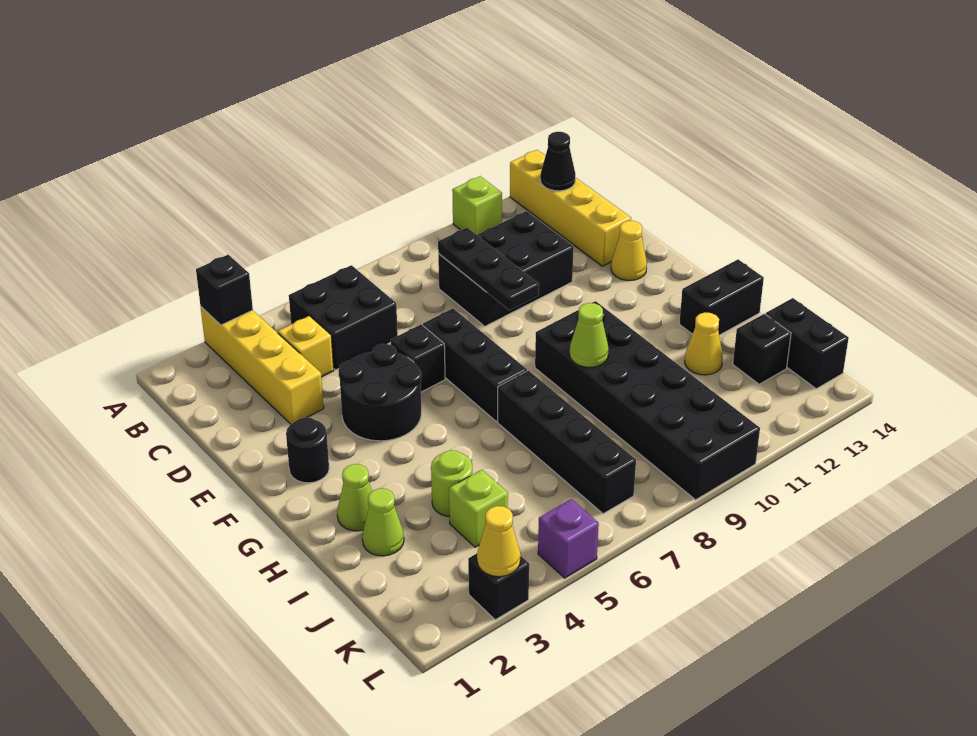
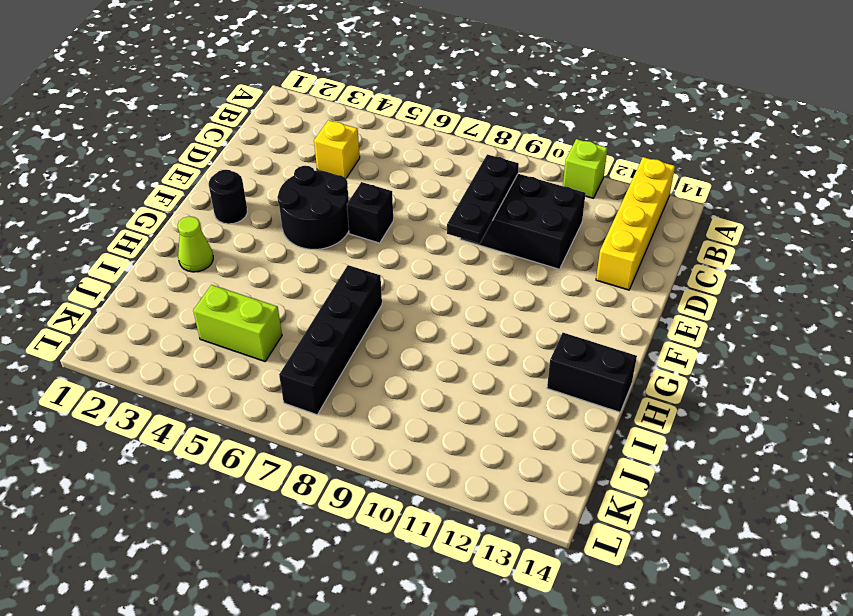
lime brick J4:J5 level 1 -> lime brick J4 level 1
none -> yellow brick A3:D3 level 1
none -> black brick B5:C6 level 1
none -> black brick E7:G7 level 1

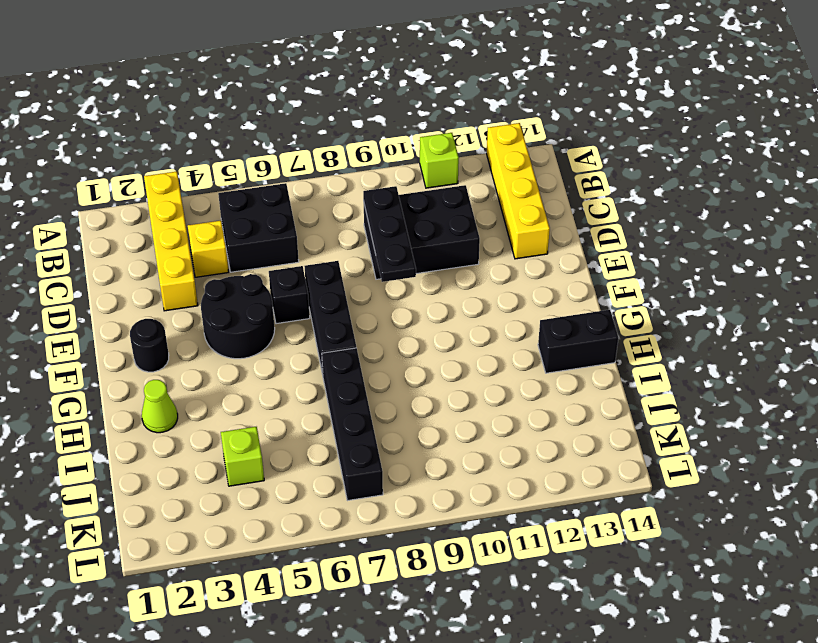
none -> yellow cone E13 level 1
none -> black brick G9:L10 level 1
none -> lime cone I2 level 1

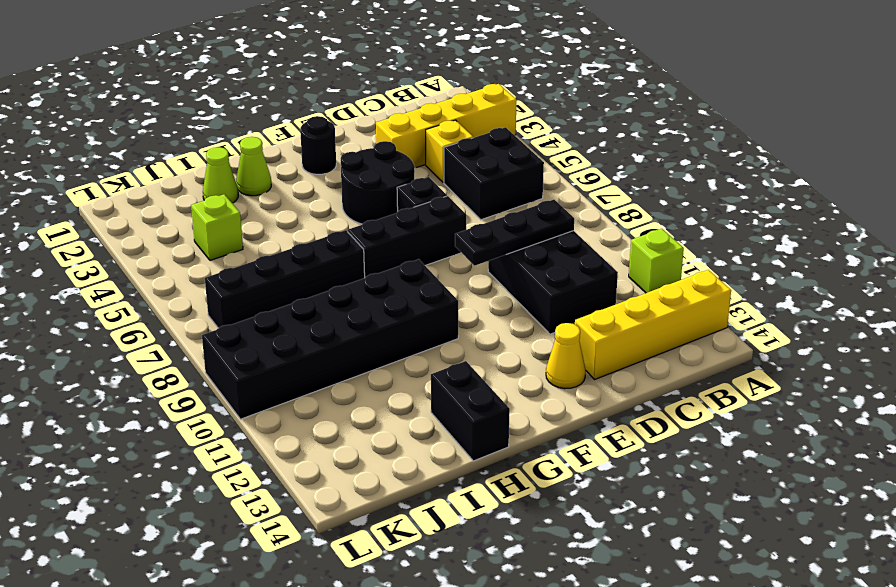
none -> lime round brick I4 level 1
none -> yellow cone I12 level 1
none -> black brick J13 level 1

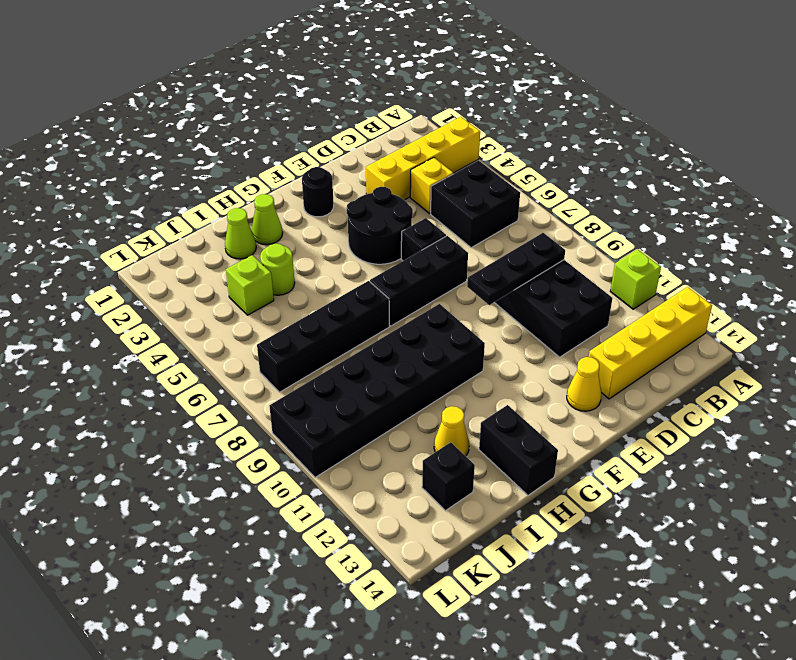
none -> black brick J14:K14 level 1
none -> black brick L3 level 1
none -> purple brick L5 level 1

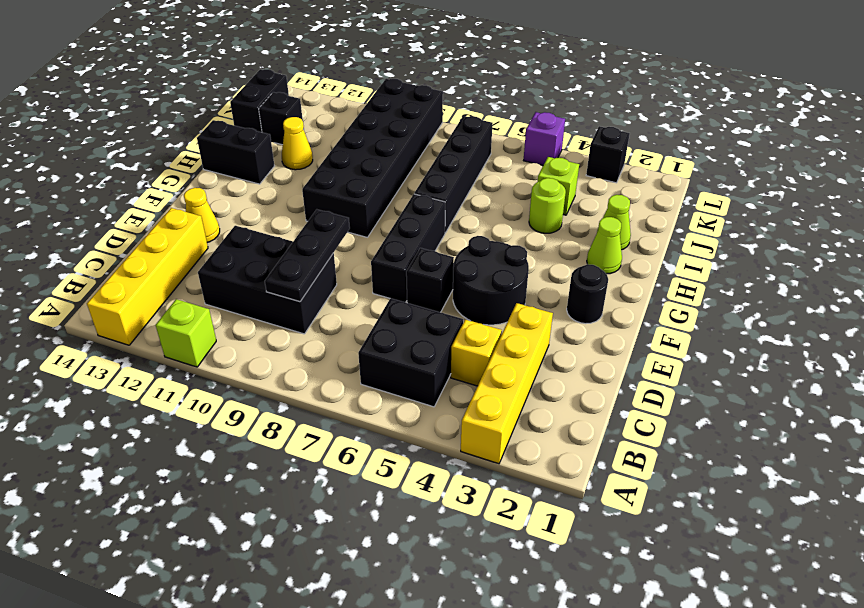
none -> black brick A3 level 2
none -> black cone B13 level 2
none -> lime cone H9 level 2

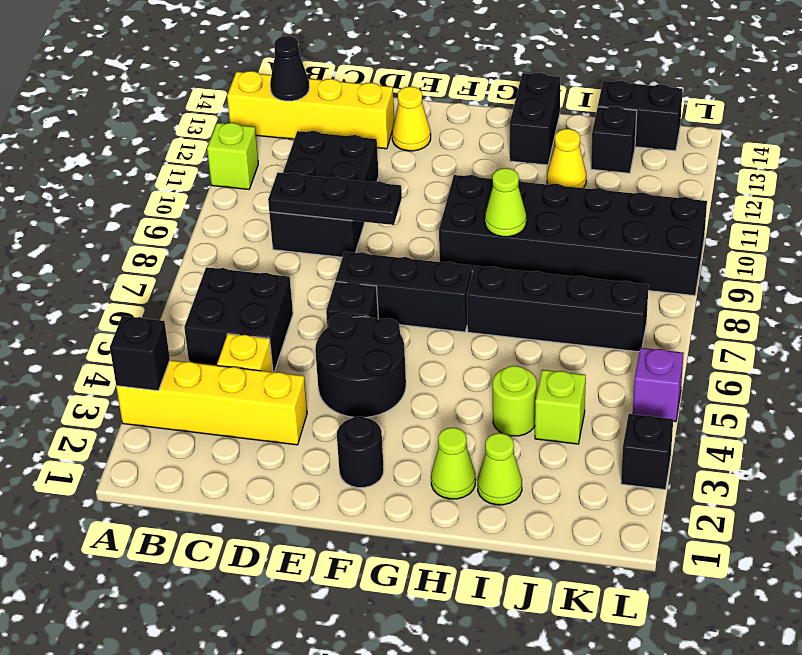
none -> yellow cone L3 level 2

